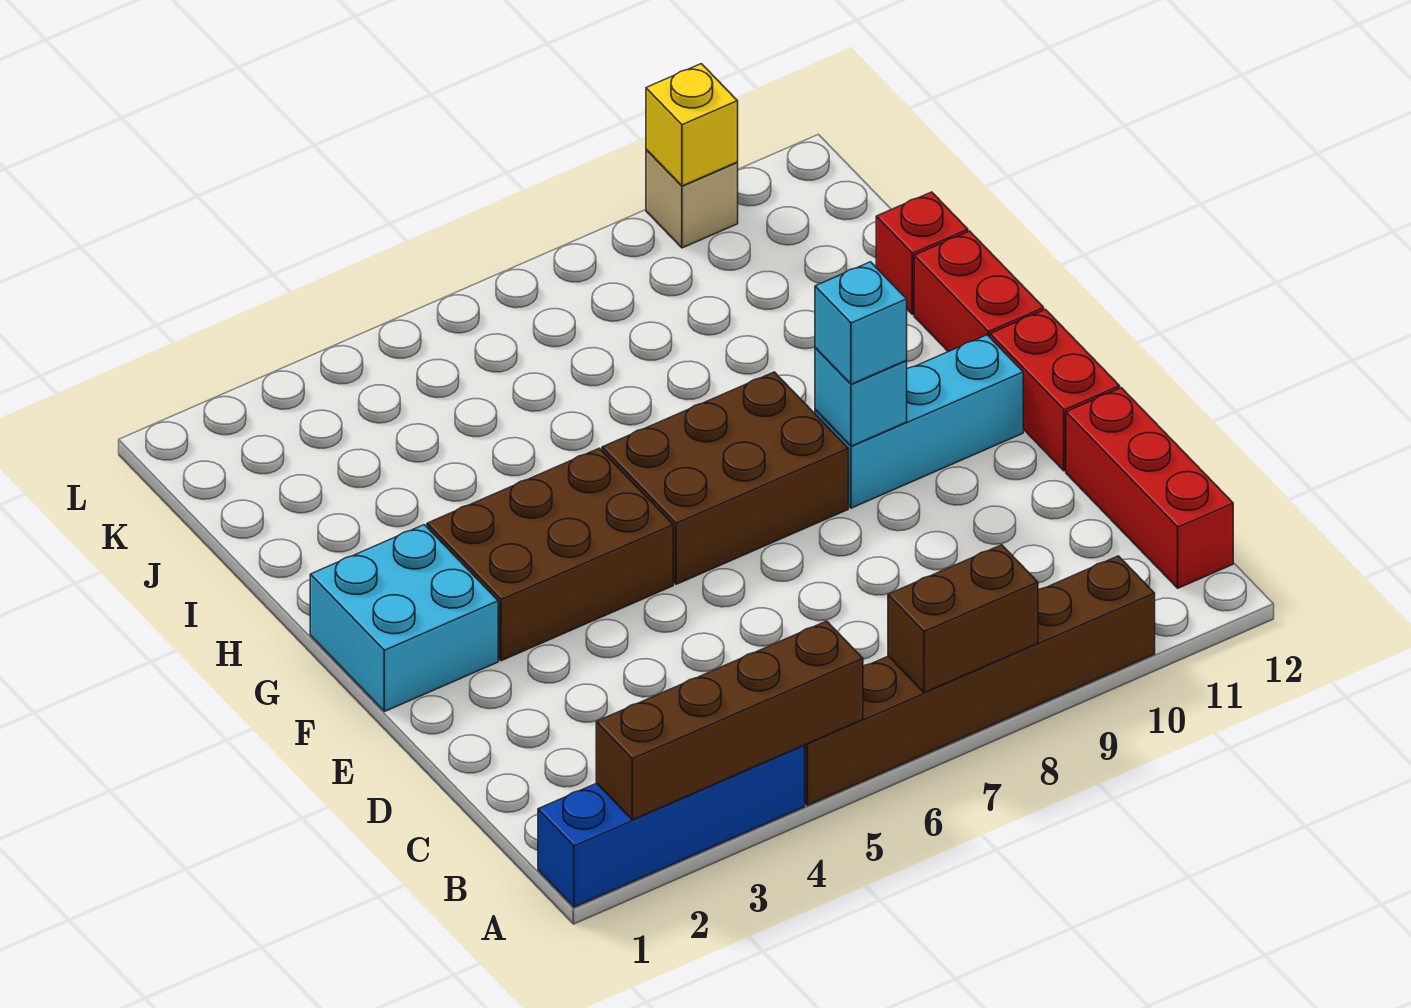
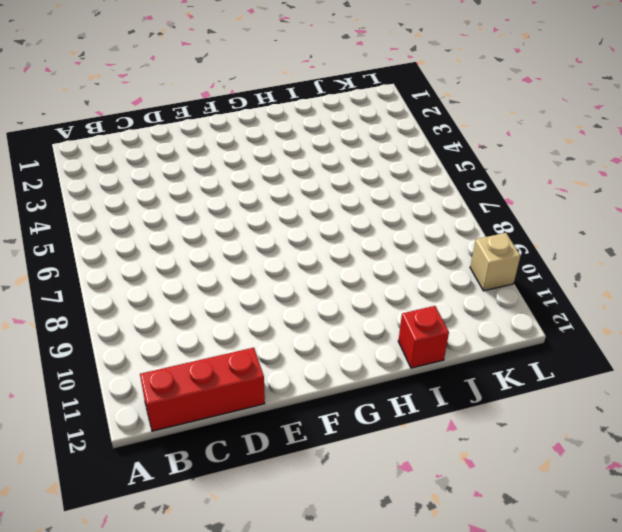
none -> blue brick A1:A4 level 1
none -> brown brick A5:A10 level 1
none -> red brick E12:F12 level 1

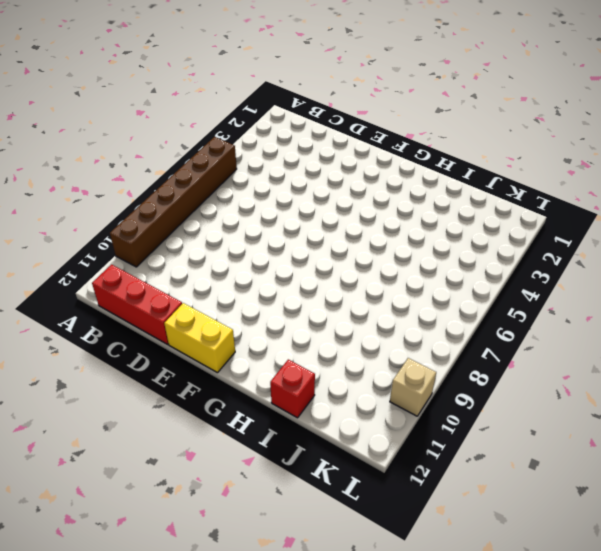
yellow brick E12:F12 level 1 -> red brick E12:F12 level 1
none -> blue brick A1:A4 level 1
none -> cyan brick F1:G2 level 1
none -> brown brick F3:G5 level 1

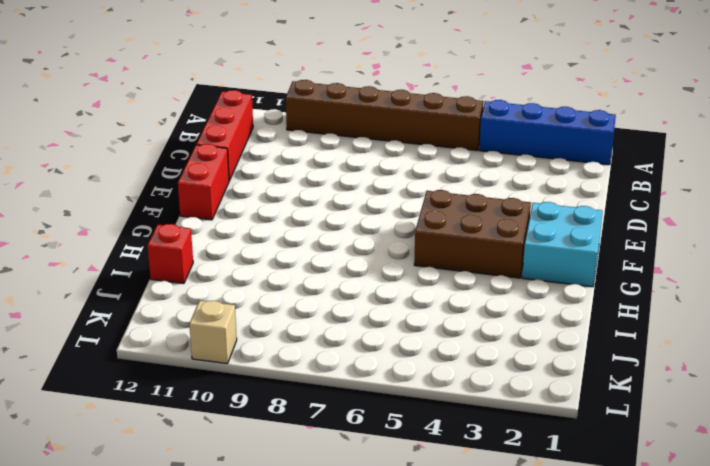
none -> brown brick F6:G8 level 1
none -> cyan brick F9:F11 level 1
none -> red brick G12:H12 level 1

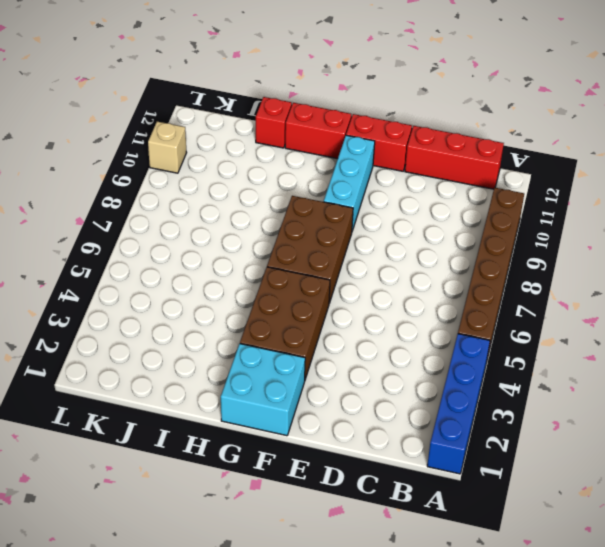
none -> brown brick A2:A5 level 2
none -> brown brick A7:A8 level 2
none -> cyan brick F9 level 2

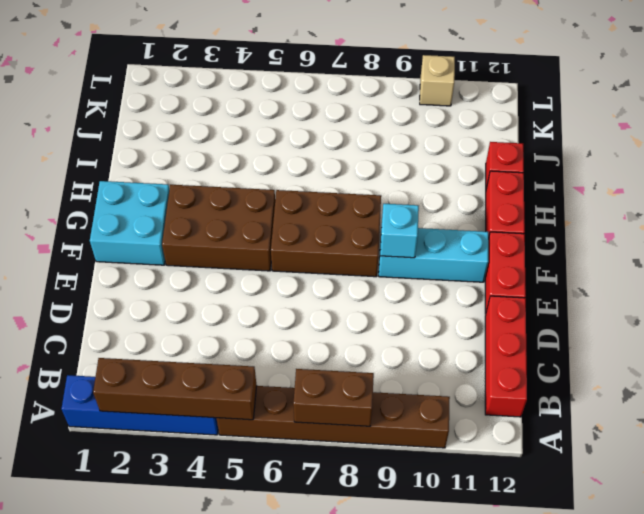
none -> yellow brick L10 level 2
none -> cyan brick F9 level 3

